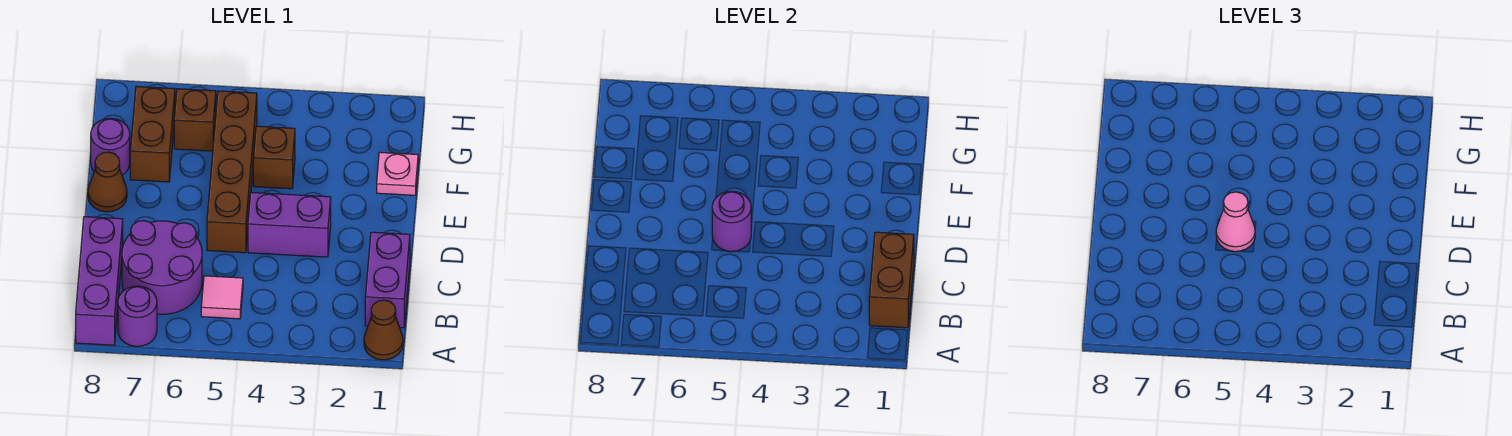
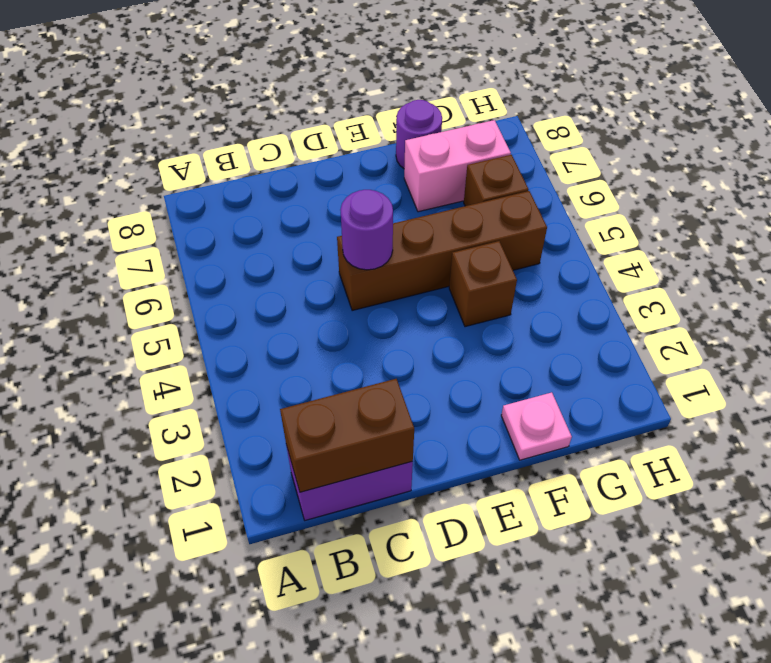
pink brick F7:G7 level 1 -> brown brick F7:G7 level 1
none -> brown cone A1 level 1
none -> purple round brick A7 level 1
none -> purple brick A8:C8 level 1

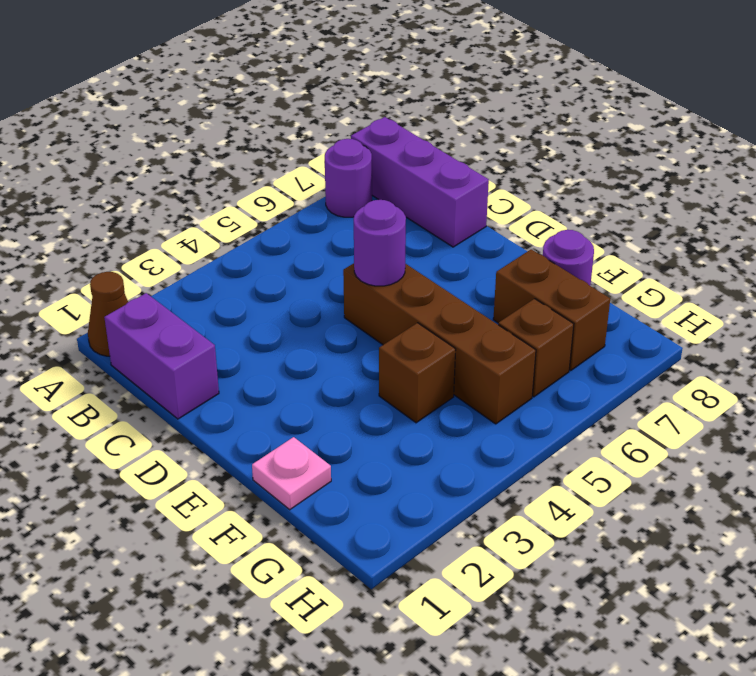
none -> pink tile B5 level 1
none -> purple round brick B6:C7 level 1
none -> purple brick D3:D4 level 1

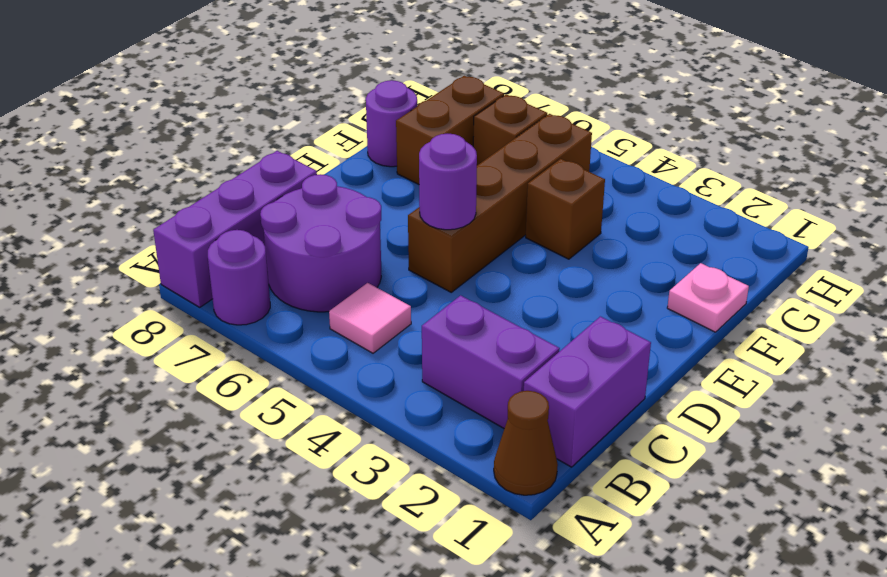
purple brick B2:B3 level 1 -> purple brick D3:D4 level 1
none -> brown cone E8 level 1
none -> brown brick B1:C1 level 2
none -> pink cone D5 level 3

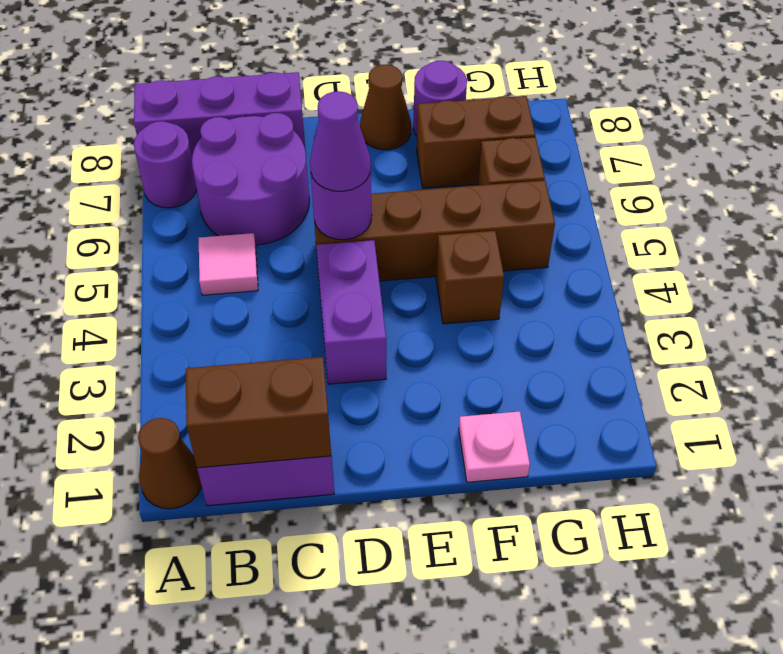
purple cone D5 level 3 -> pink cone D5 level 3

